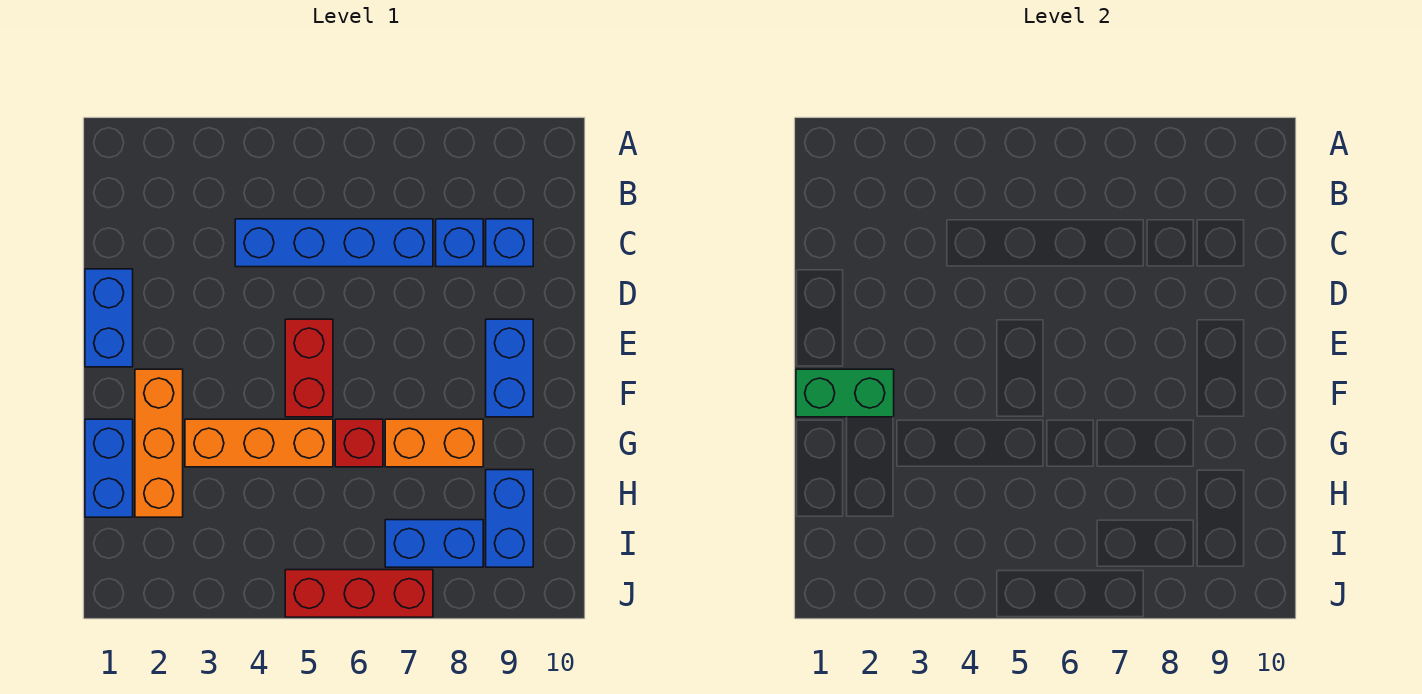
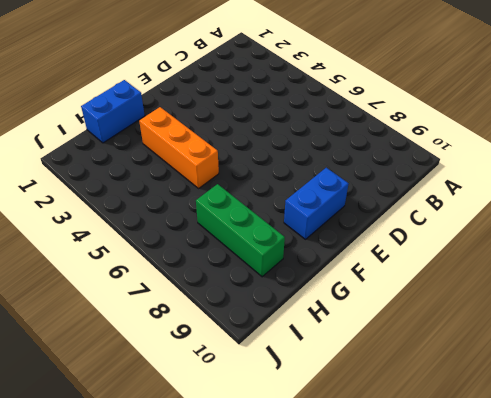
green brick H7:H9 level 1 -> blue brick H9:I9 level 1
none -> blue brick C4:C7 level 1
none -> blue brick C8 level 1
none -> blue brick C9 level 1

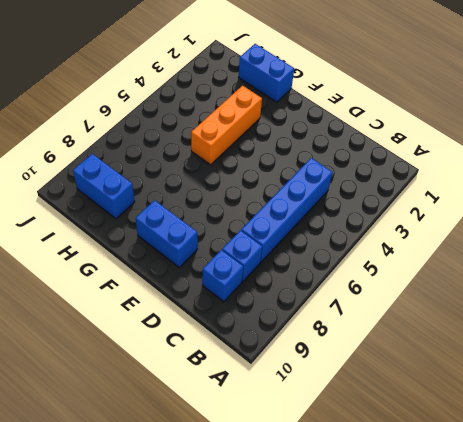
none -> blue brick D1:E1 level 1
none -> red brick E5:F5 level 1
none -> orange brick F2:H2 level 1

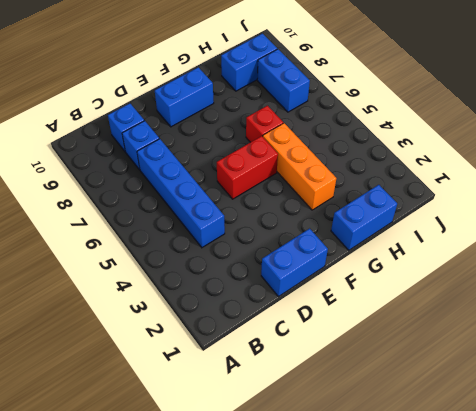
none -> orange brick F2:H2 level 1
none -> orange brick G7:G8 level 1
none -> red brick J5:J7 level 1

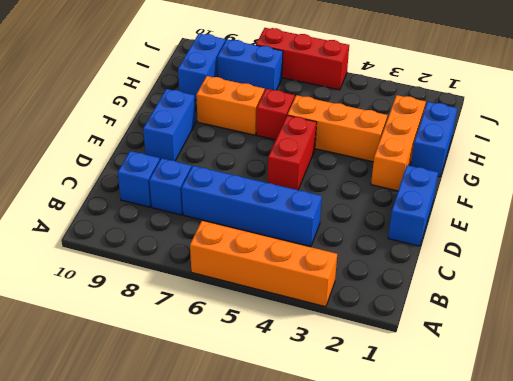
orange brick A3:A6 level 1 -> none
none -> green brick F1:F2 level 2

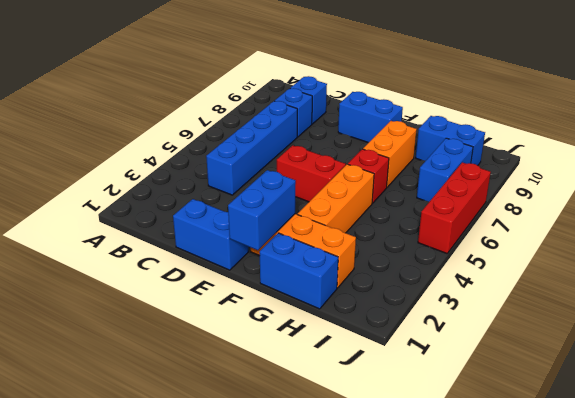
blue brick F1:F2 level 2 -> green brick F1:F2 level 2

